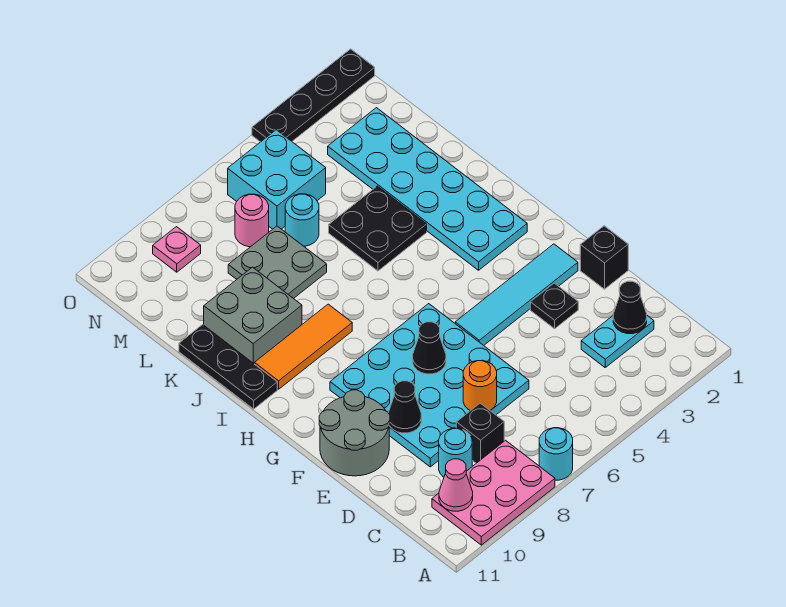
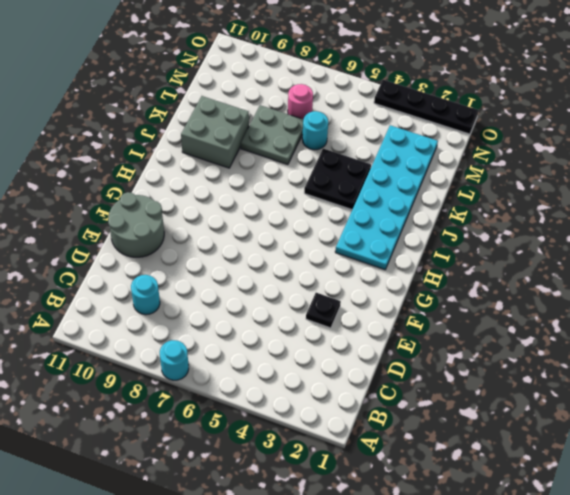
none -> pink plate A8:B10 level 1
none -> cyan plate C2:C3 level 1
none -> black brick C8 level 1

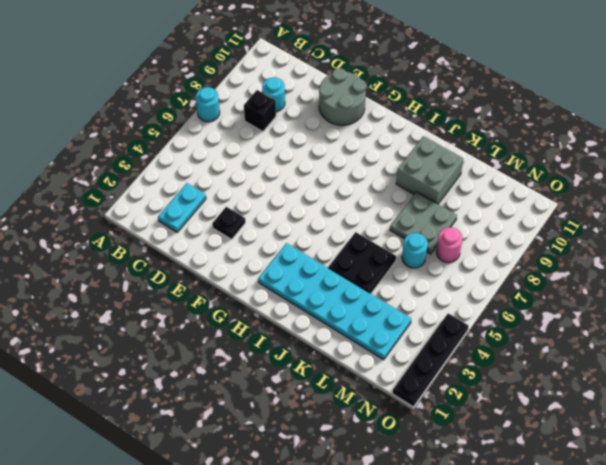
none -> pink plate A8:B10 level 1
none -> cyan plate D6:G9 level 1
none -> black brick E1 level 1

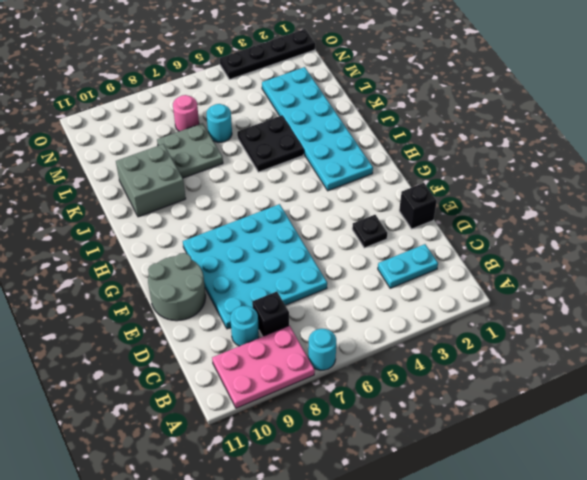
none -> cyan tile F2:F5 level 1
none -> orange tile I8:I10 level 1
none -> black plate I11:K11 level 1

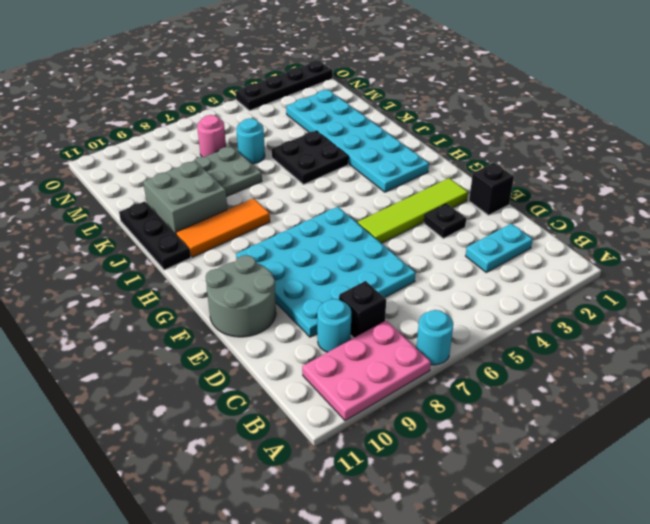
lime tile F2:F5 level 1 -> cyan tile F2:F5 level 1
none -> cyan brick M5:N6 level 1
none -> pink plate N9 level 1
none -> pink cone B10 level 2

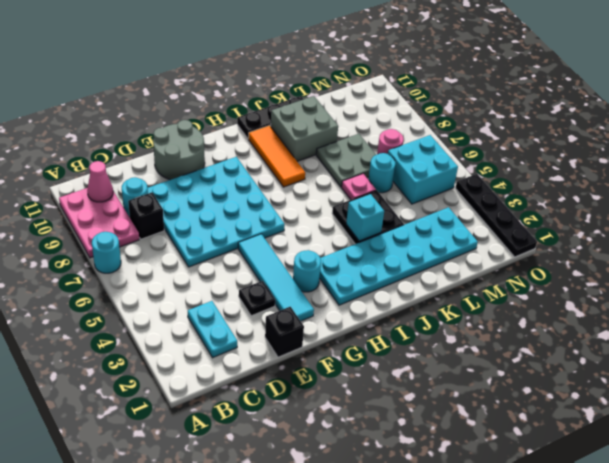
cyan round brick G3 level 1 -> none
cyan brick J4 level 2 -> none
pink plate K6 level 1 -> pink plate N9 level 1
none -> black cone C2 level 2
none -> orange round brick D7 level 2
none -> black cone E9 level 2

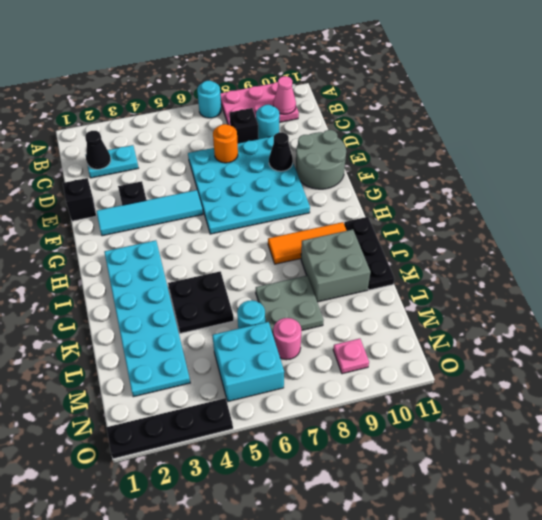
none -> black cone F7 level 2

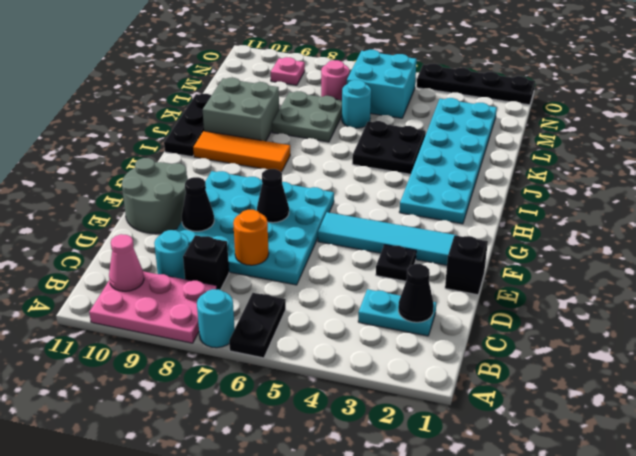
black plate A6:B6 level 1 -> none

